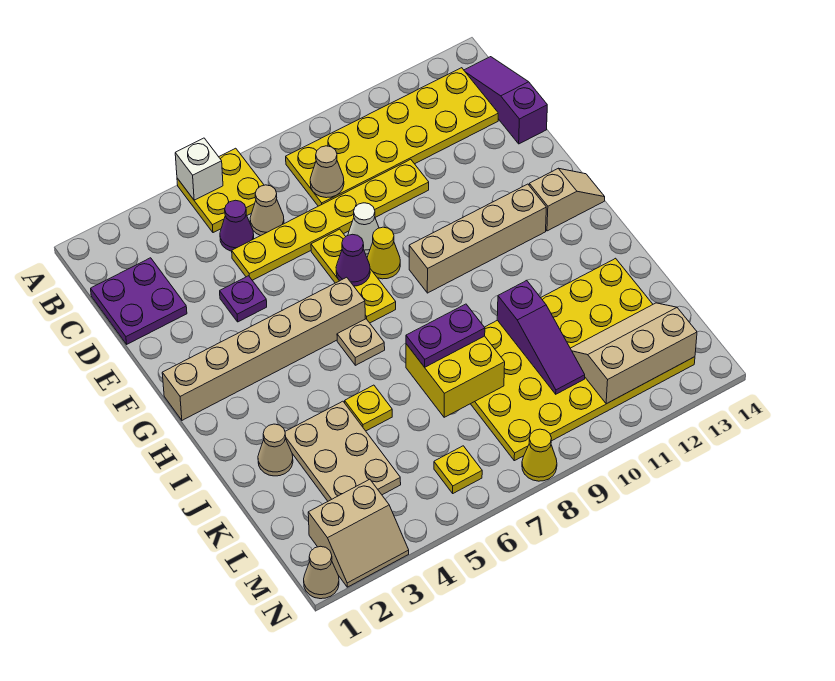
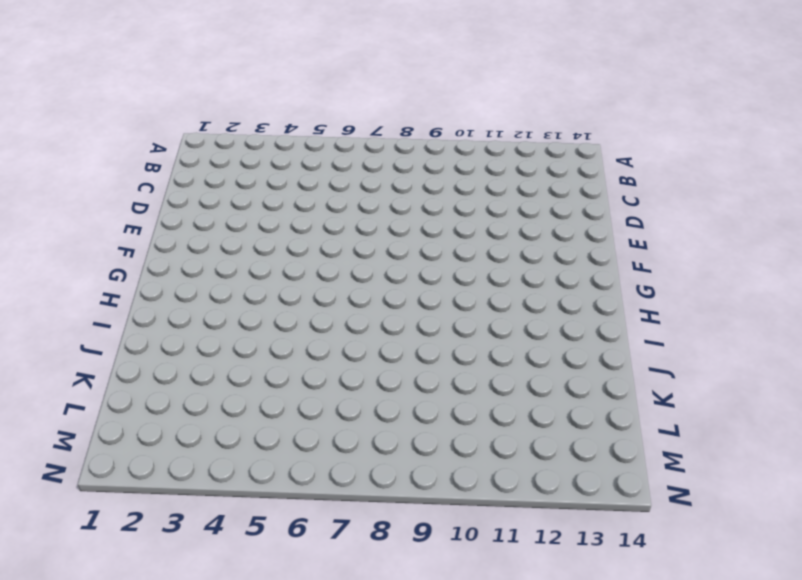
none -> yellow plate A5:B6 level 1
none -> yellow plate B8:C13 level 1
none -> purple slope B14:D14 level 1 top D
none -> purple plate C1:D2 level 1

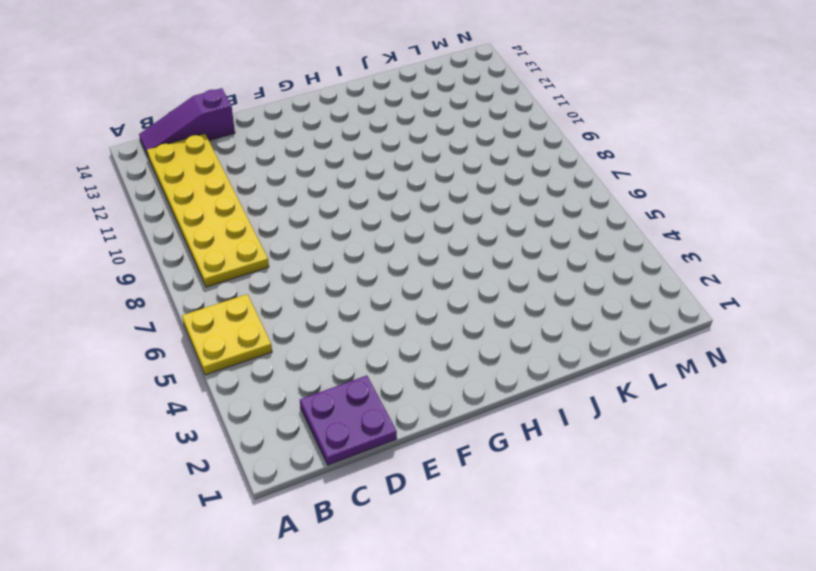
none -> purple cone C5 level 1
none -> tan cone C6 level 1
none -> yellow plate D5:D10 level 1
none -> purple plate E4 level 1

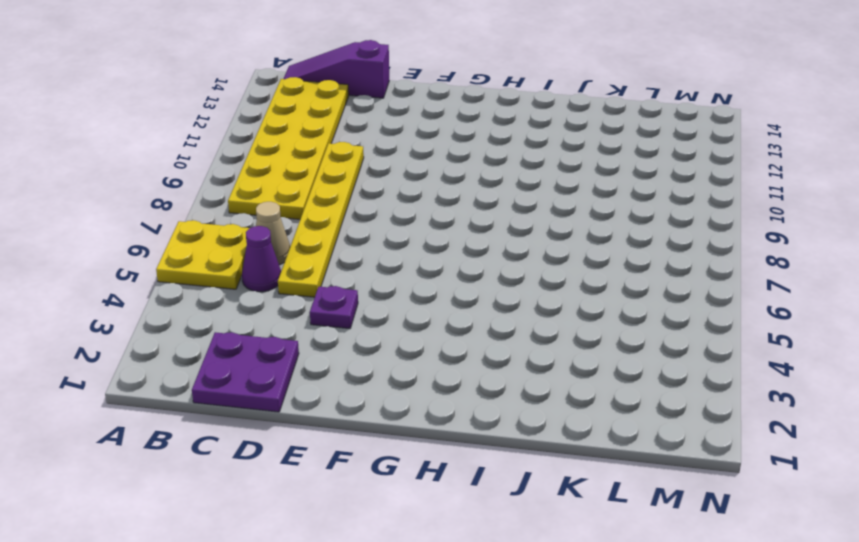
none -> yellow plate E7:G7 level 1
none -> white cone E8 level 1
none -> yellow cone F8 level 1
none -> tan brick G1:G6 level 1

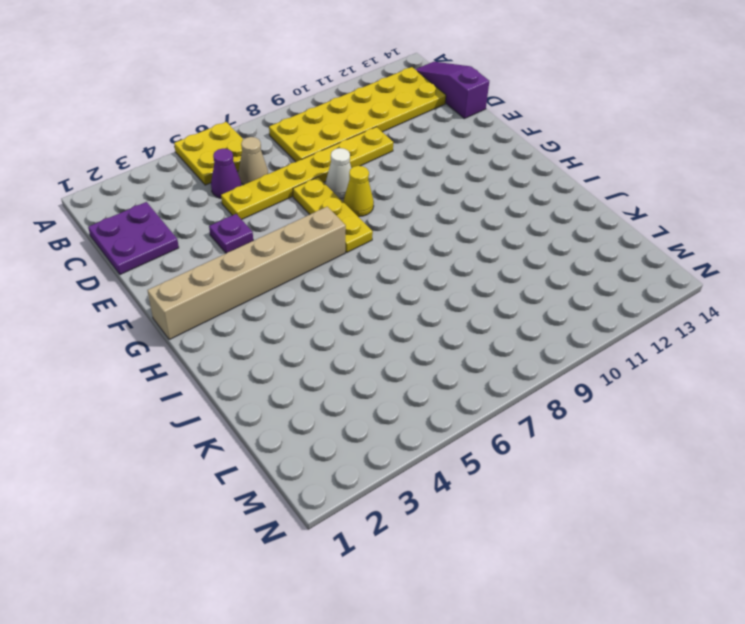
none -> tan brick G9:G12 level 1
none -> tan slope G13:G14 level 1 top 13
none -> tan plate H6 level 1
none -> tan cone J2 level 1

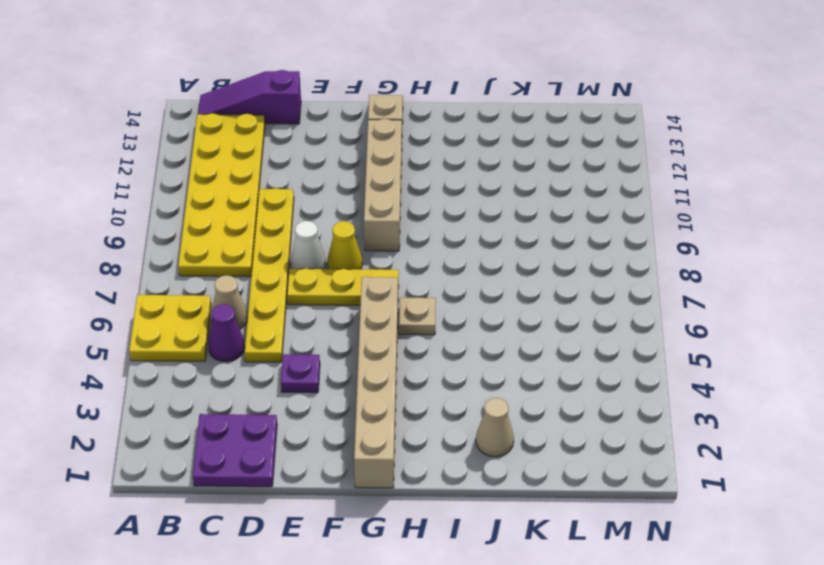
none -> tan plate J3:L4 level 1
none -> yellow plate J5 level 1
none -> yellow plate J8:M13 level 1
none -> tan slope M2:N3 level 1 top M

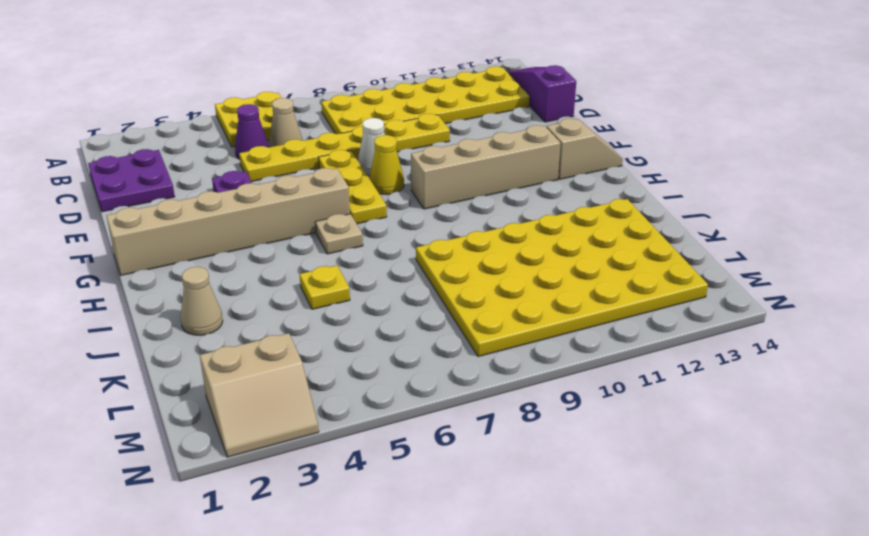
none -> tan plate J3:L4 level 1
none -> yellow plate M6 level 1
none -> tan cone N1 level 1
none -> yellow cone N8 level 1

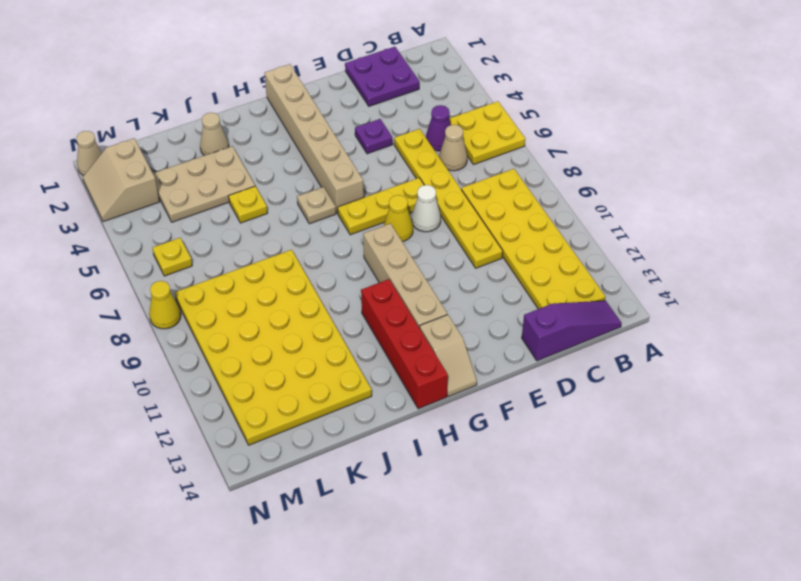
red brick H11:H14 level 1 -> none
none -> white brick A5 level 2
none -> tan cone C8 level 2
none -> purple cone F7 level 2
none -> yellow brick J7:K8 level 2

